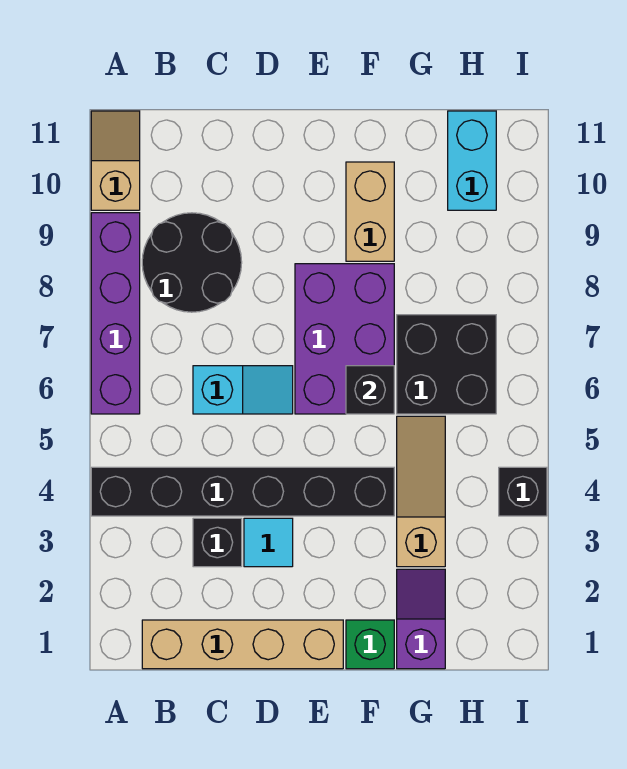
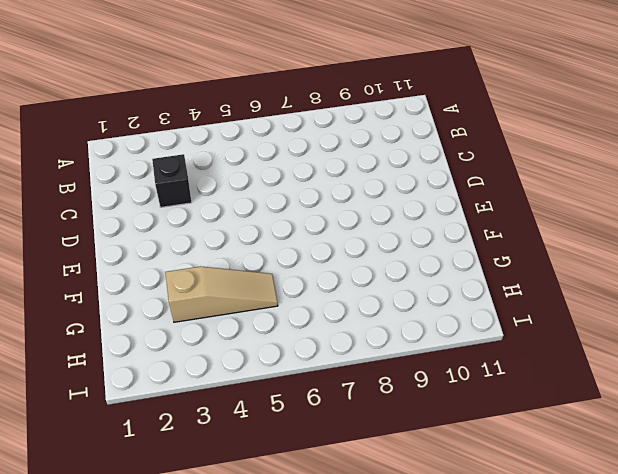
none -> black brick A4:F4 level 1
none -> purple brick A6:A9 level 1
none -> tan slope A10:A11 level 1 top 10

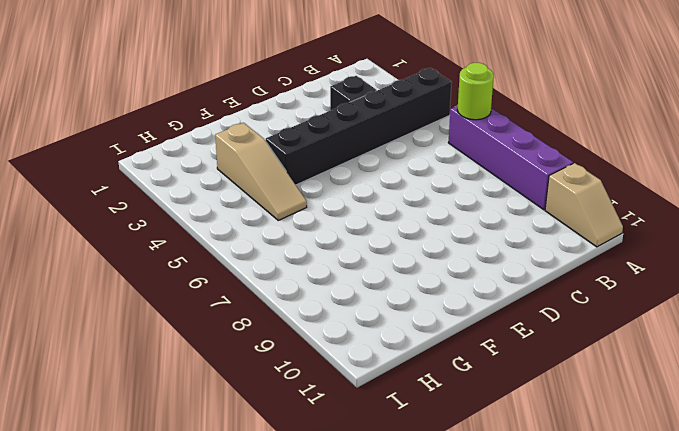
lime round brick A6 level 2 -> none
none -> tan brick B1:E1 level 1
none -> black round brick B8:C9 level 1
none -> cyan slope C6:D6 level 1 top C

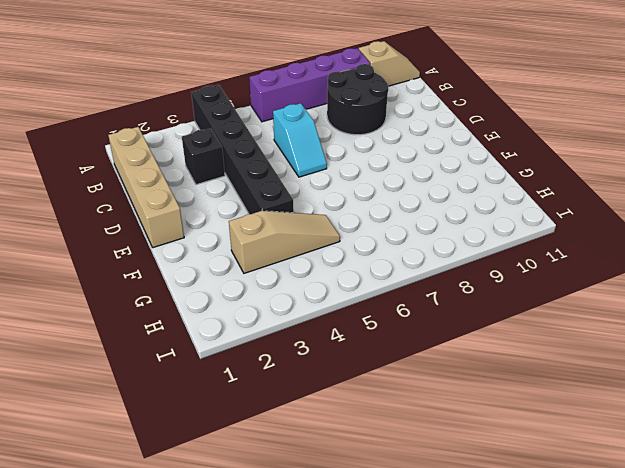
none -> cyan tile D3 level 1
none -> purple brick E6:F8 level 1
none -> green brick F1 level 1

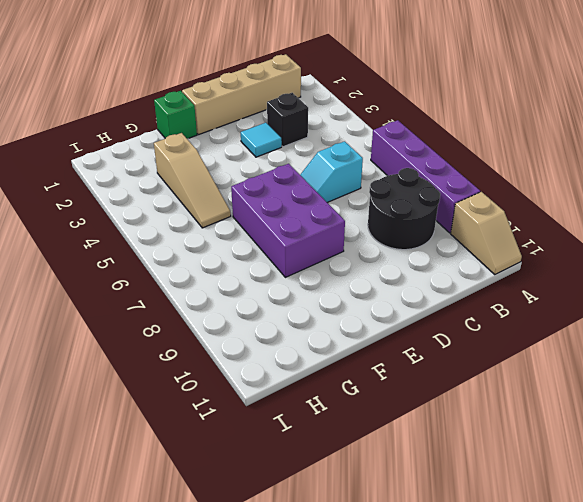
none -> black brick A4:F4 level 1
none -> tan brick F9:F10 level 1
none -> purple slope G1:G2 level 1 top 1

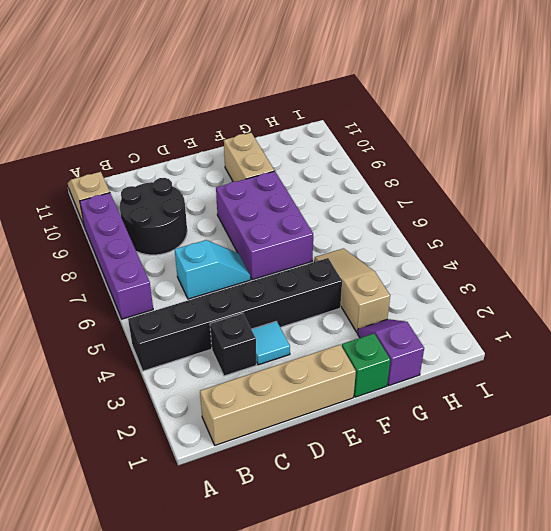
none -> black brick G6:H7 level 1
none -> cyan brick H10:H11 level 1
none -> black brick I4 level 1

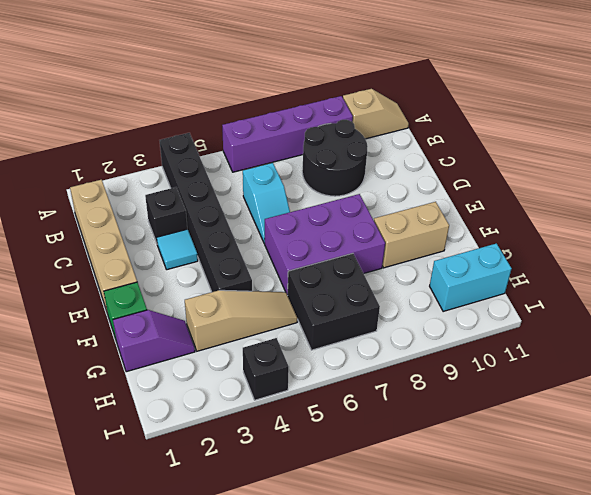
none -> black brick F6 level 2

